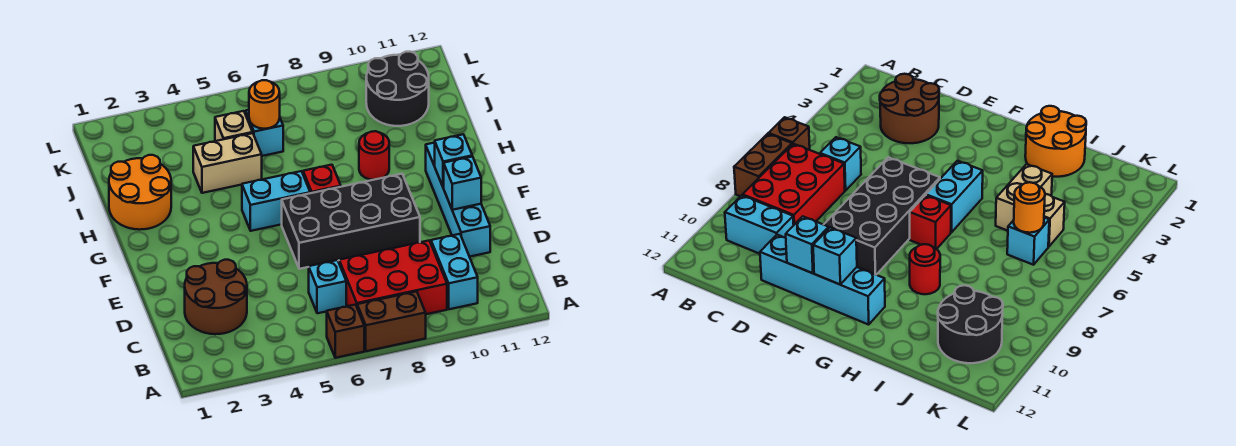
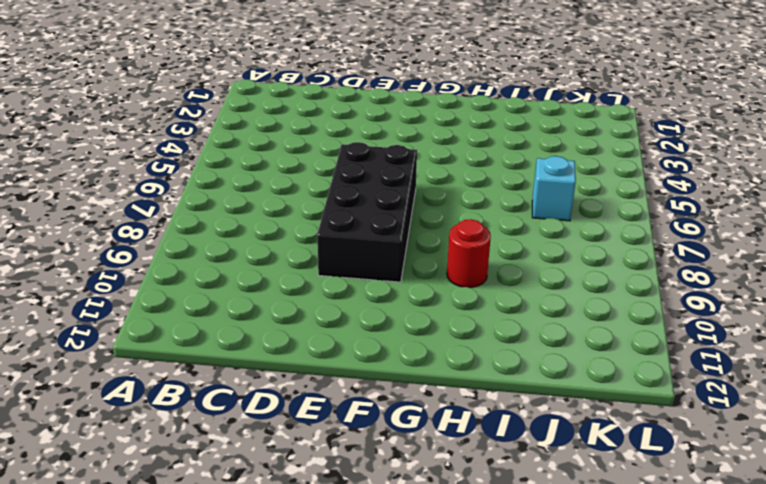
none -> brown brick A6 level 1
none -> brown brick A7:A8 level 1
none -> red brick B7:C9 level 1

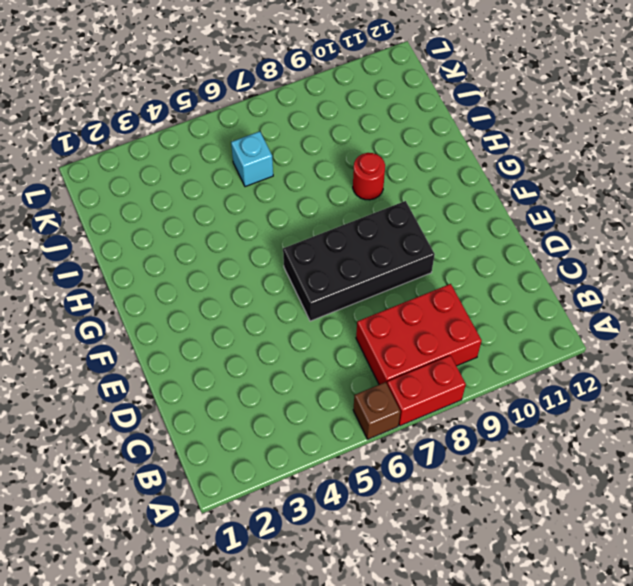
red brick A7:A8 level 1 -> brown brick A7:A8 level 1
none -> cyan brick B10:C10 level 1
none -> brown round brick C2:D3 level 1
none -> cyan brick C6 level 1

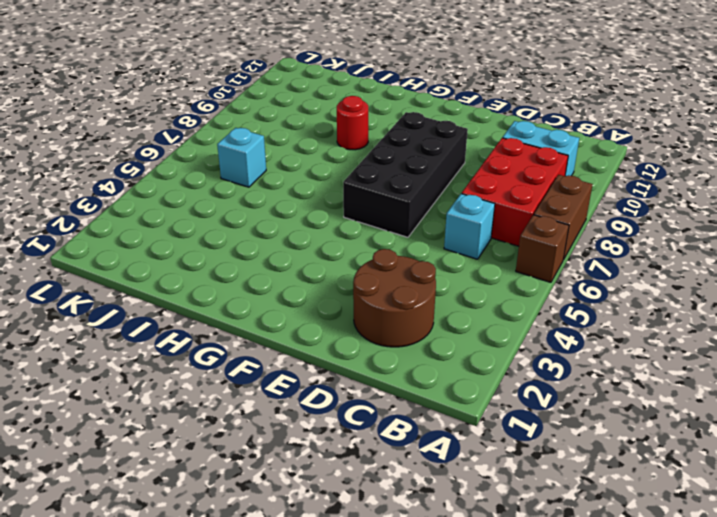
none -> cyan brick D11:G11 level 1
none -> cyan brick G5:G6 level 1
none -> red brick G7 level 1

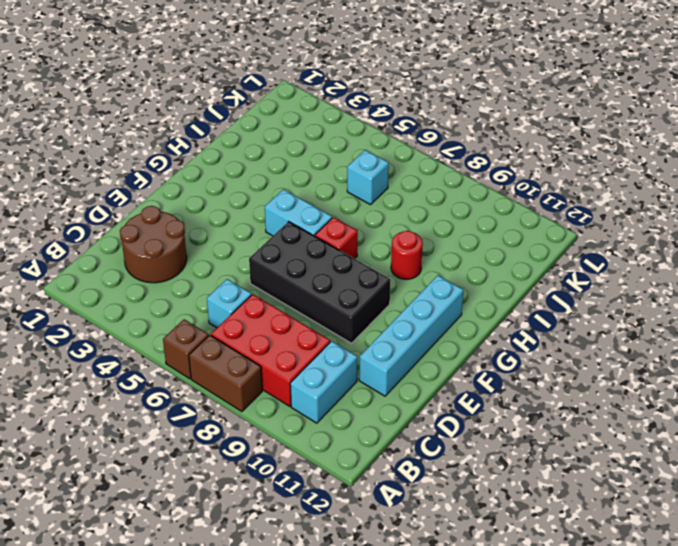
none -> orange round brick H1:I2 level 1
none -> tan brick I4:I5 level 1
none -> tan brick J5 level 1

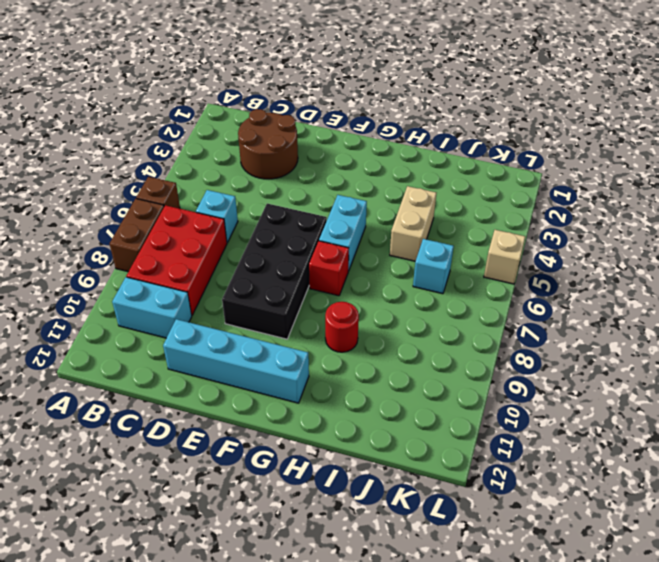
tan brick L5 level 1 -> tan brick J5 level 1
none -> orange round brick H1:I2 level 1
none -> black round brick J10:K11 level 1
none -> cyan brick E11 level 2

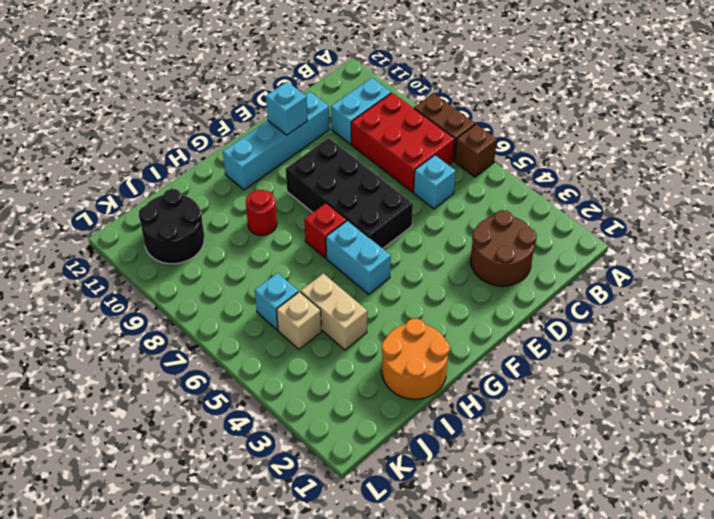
none -> cyan brick F11 level 2
none -> orange round brick J6 level 2

